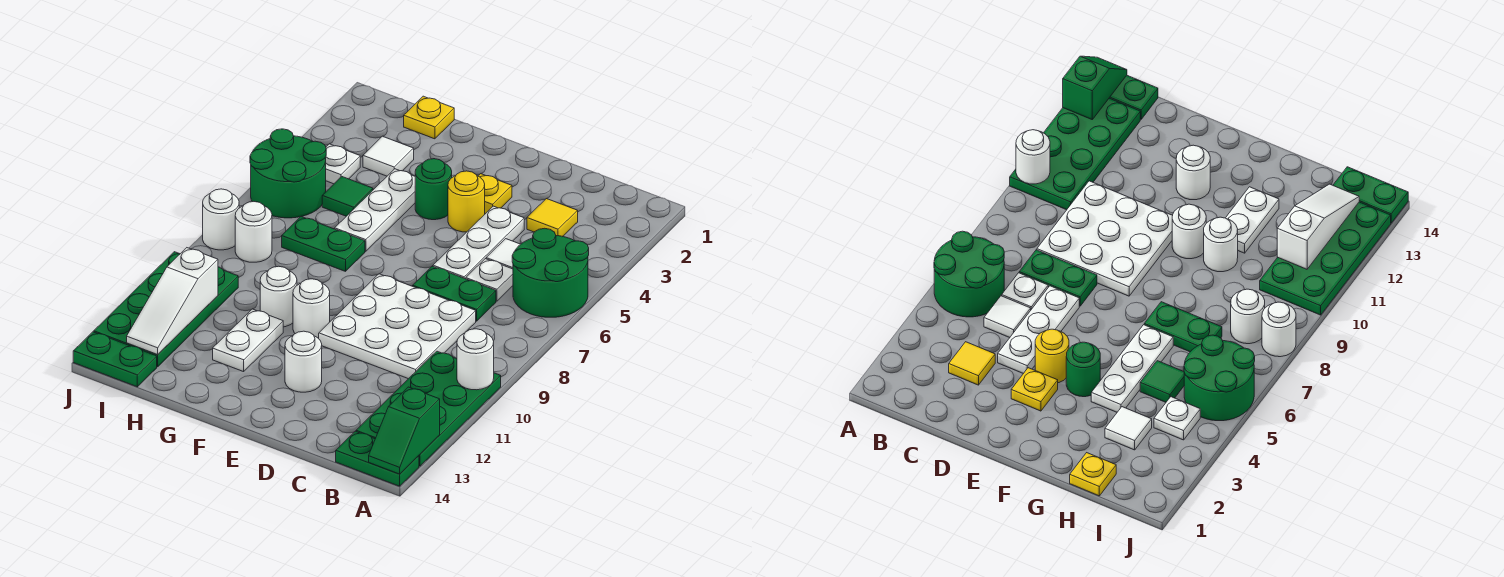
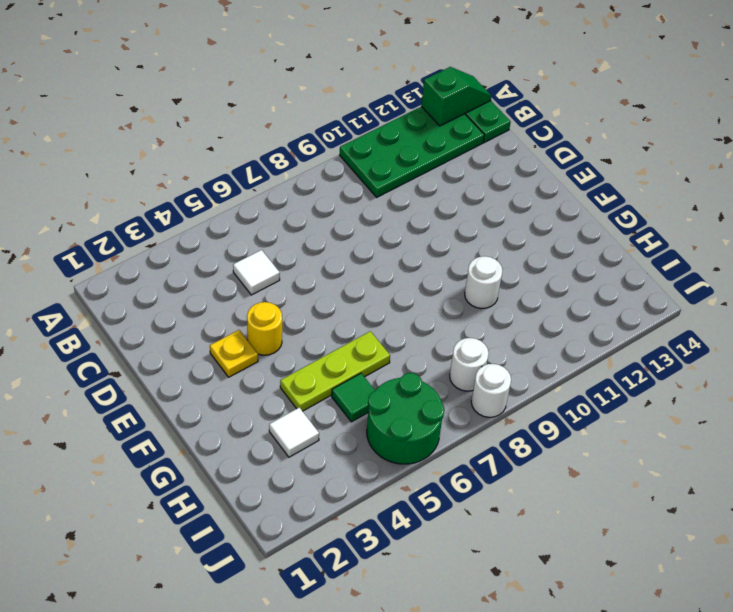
lime plate G4:G6 level 1 -> white plate G4:G6 level 1
none -> green round brick A5:B6 level 1
none -> yellow tile C3 level 1
none -> white plate C6 level 1
none -> green plate C7:D7 level 1

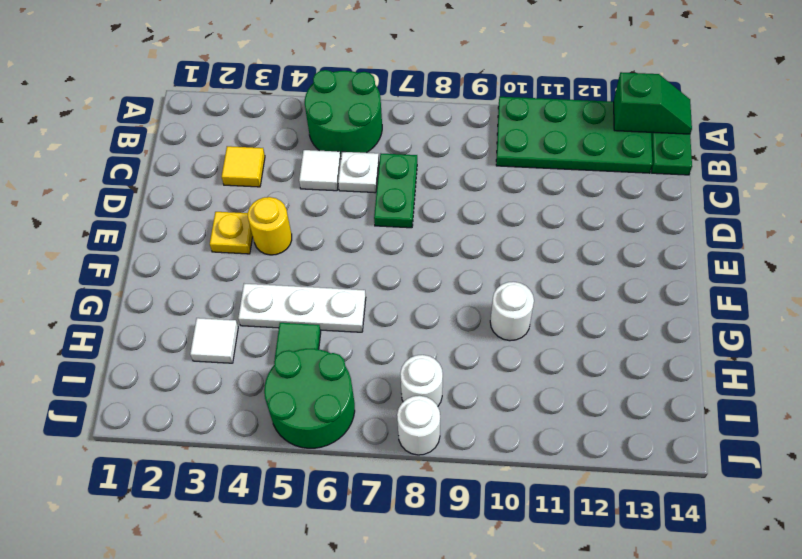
none -> white plate C8:E10 level 1
none -> white plate D4:D6 level 1
none -> white round brick E12 level 1
none -> green round brick F4 level 1

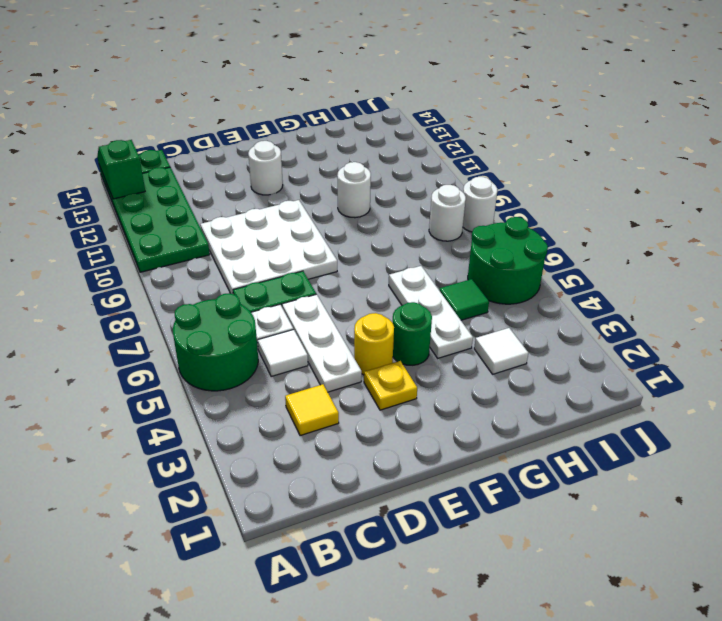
none -> white round brick F10 level 1
none -> green plate G7:H7 level 1
none -> white plate G11:G12 level 1
none -> yellow plate H1 level 1

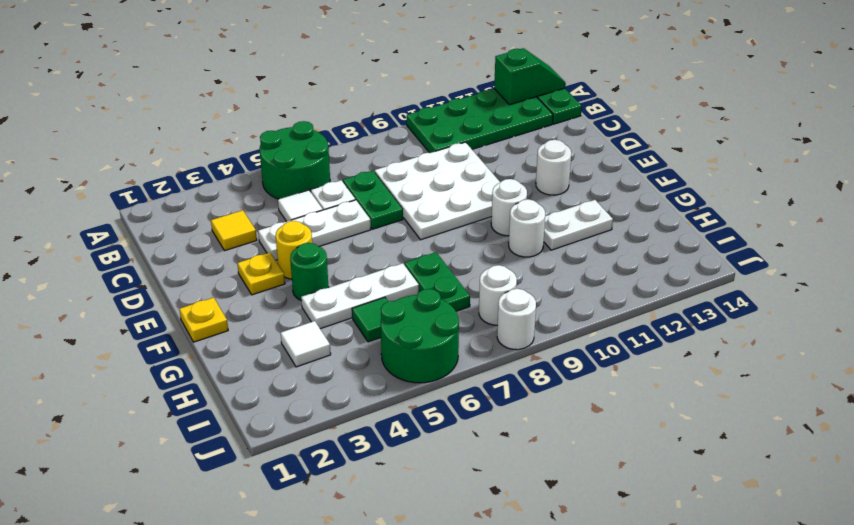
yellow plate F1 level 1 -> yellow plate H1 level 1
none -> white plate I4 level 1
none -> green plate I10:J13 level 1
none -> green plate I14:J14 level 1
none -> white round brick A10 level 2

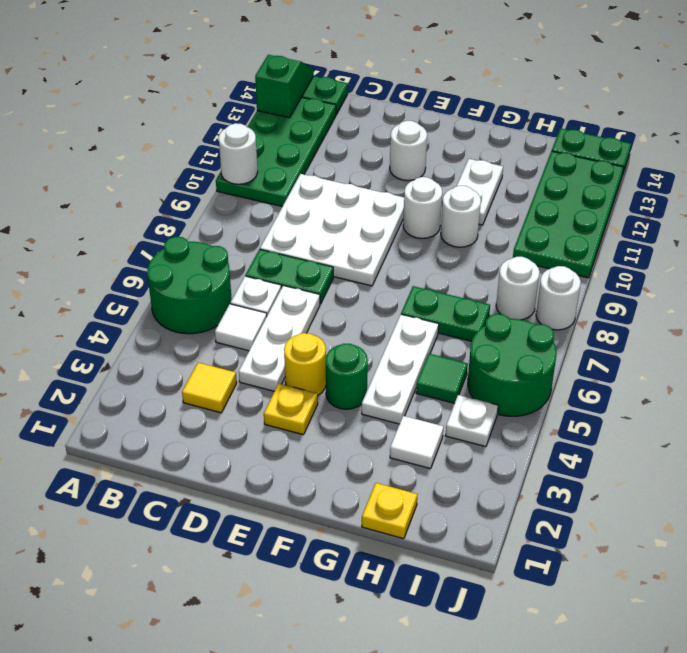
none -> white slope I11:I13 level 2 top 11

